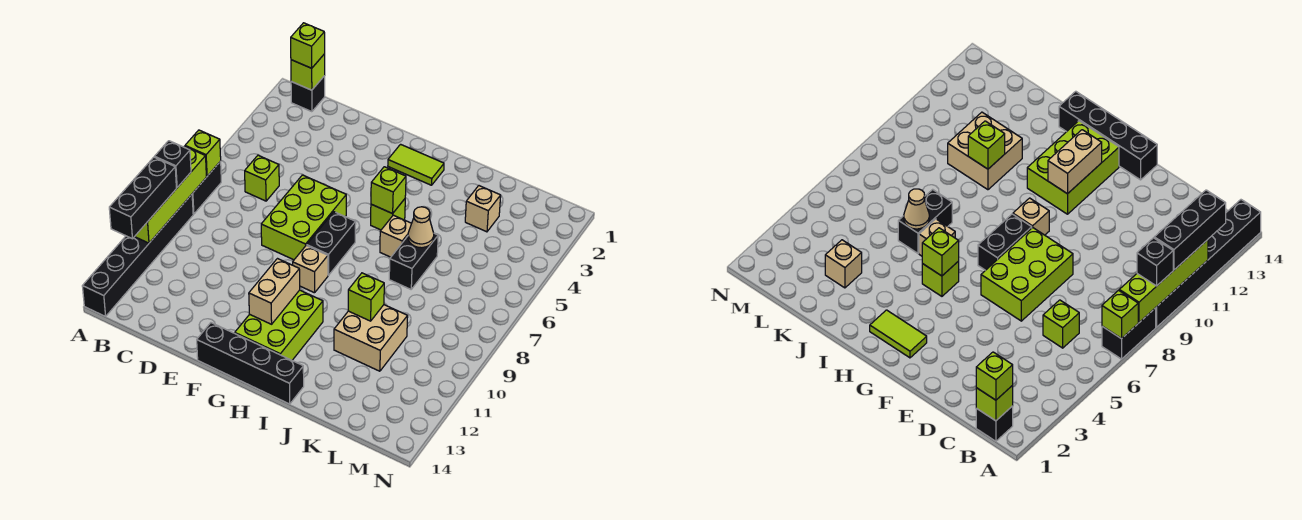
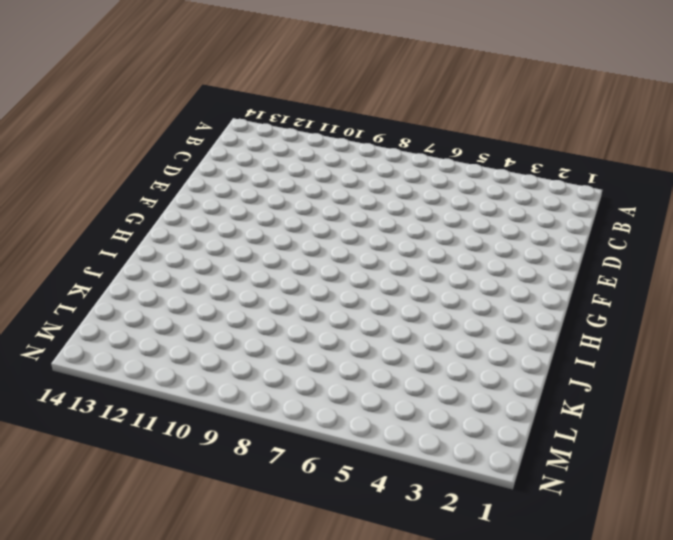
none -> black brick A7:A8 level 1
none -> black brick A9:A14 level 1
none -> black brick B1 level 1

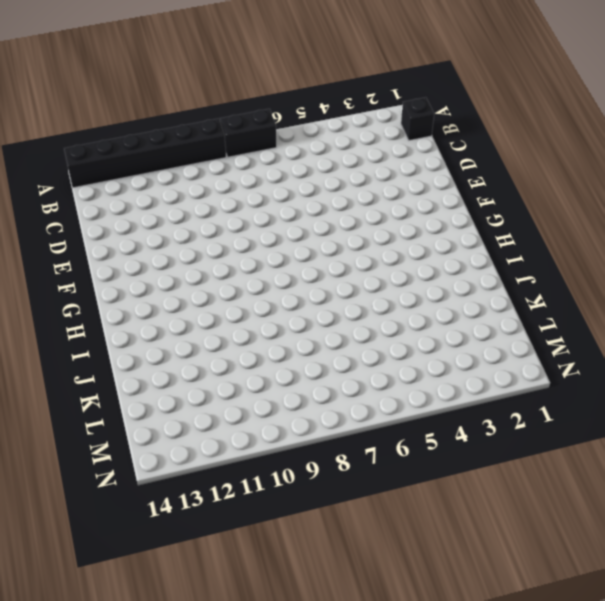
none -> lime brick C6 level 1
none -> lime brick E6:F8 level 1
none -> black brick F14:I14 level 1

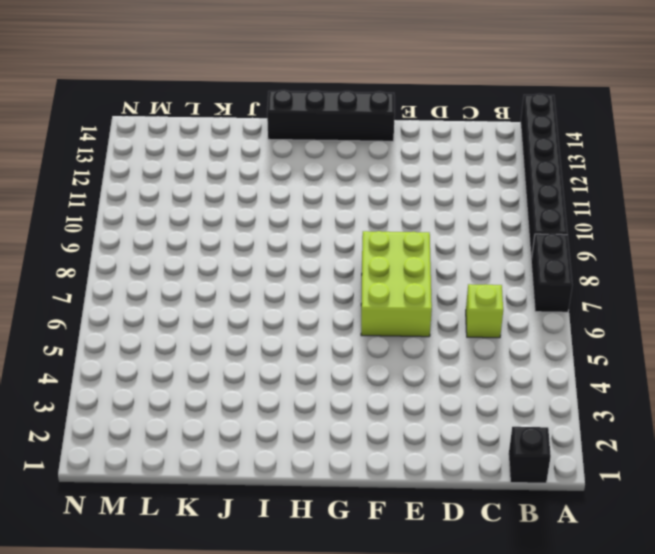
none -> lime tile G2:H2 level 1
none -> black brick G7:G8 level 1
none -> tan brick G9 level 1

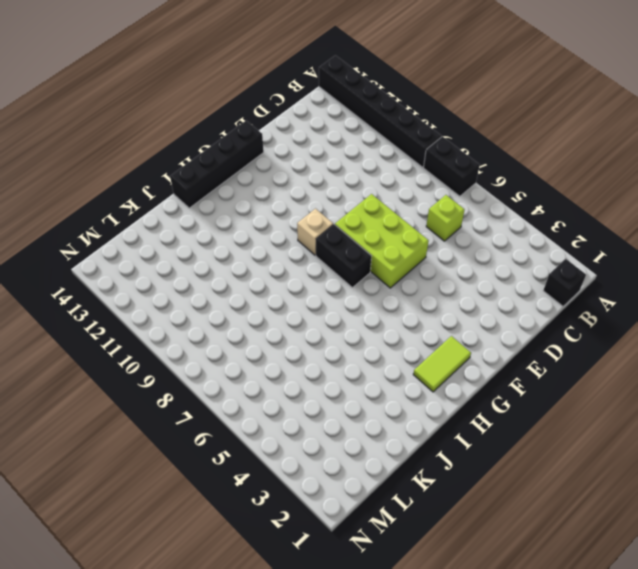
none -> lime brick G11:H13 level 1
none -> lime brick H5 level 1
none -> tan brick I6 level 1

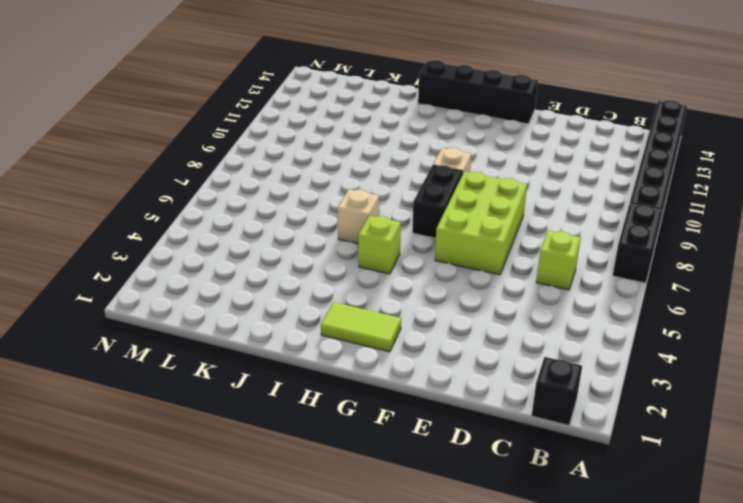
none -> lime brick G11:H13 level 1
none -> black brick J6:J7 level 1
none -> tan brick J10:K11 level 1

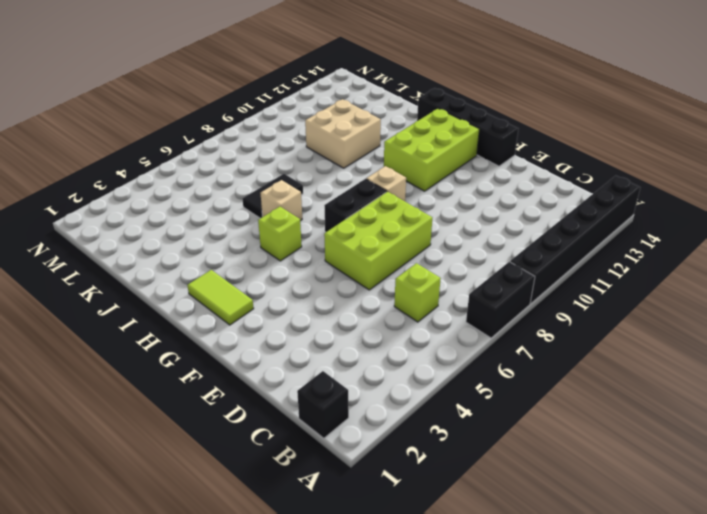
black tile J6:J7 level 1 -> black brick J6:J7 level 1
none -> tan brick K3 level 1
none -> lime brick A7 level 2
none -> lime brick A8:A11 level 2

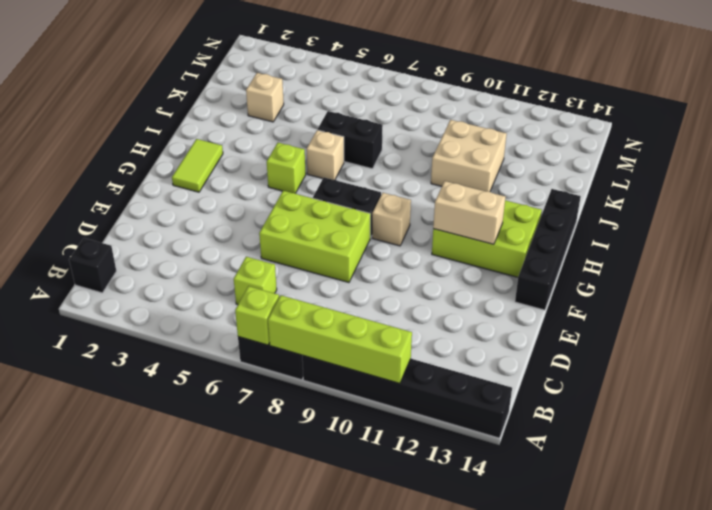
none -> lime brick B1 level 2
none -> lime brick H5 level 2
none -> tan cone J6 level 2

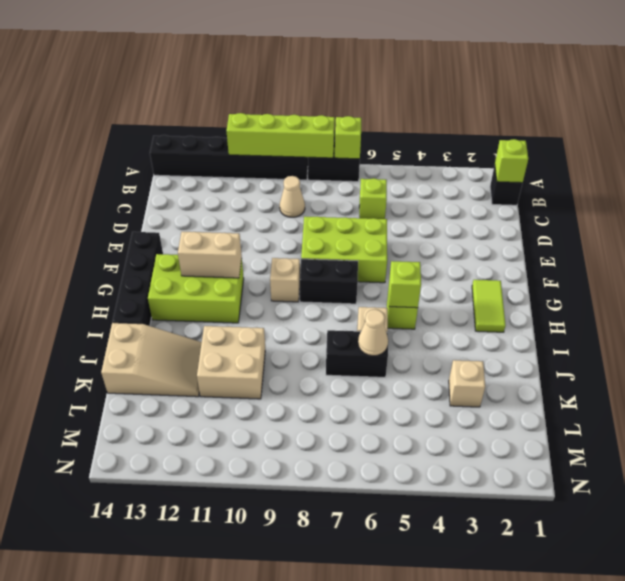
tan cone C9 level 1 -> none
tan slope J12:K14 level 1 top 14 -> none
none -> lime brick J10 level 2
none -> black brick A9 level 3
none -> black brick A10:A12 level 3

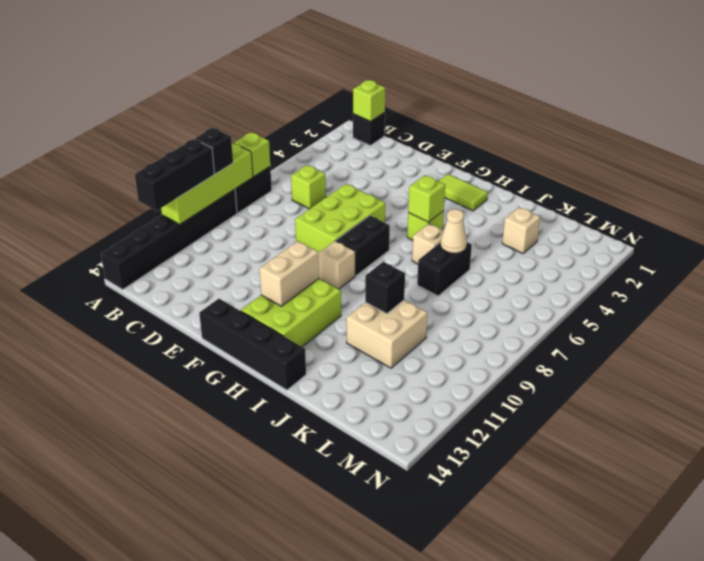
black brick J10 level 2 -> lime brick J10 level 2
none -> lime brick B1 level 3

